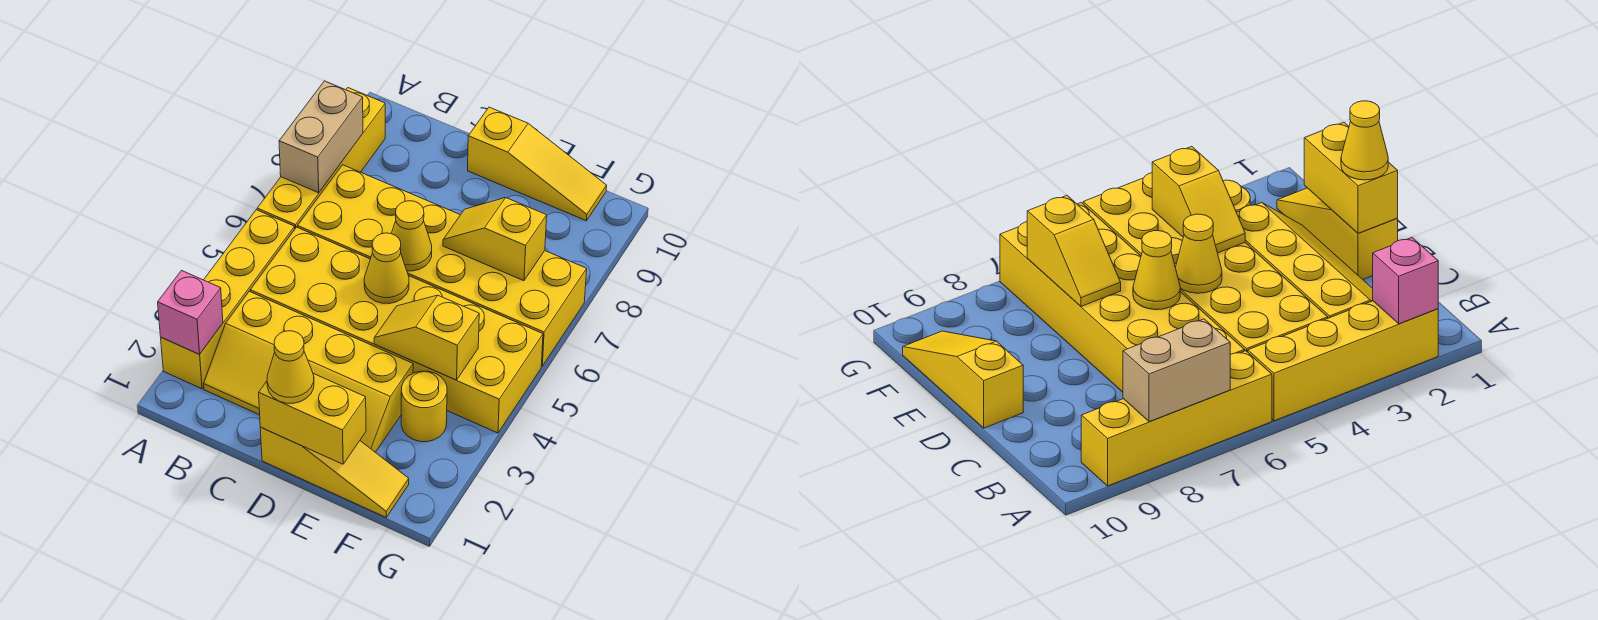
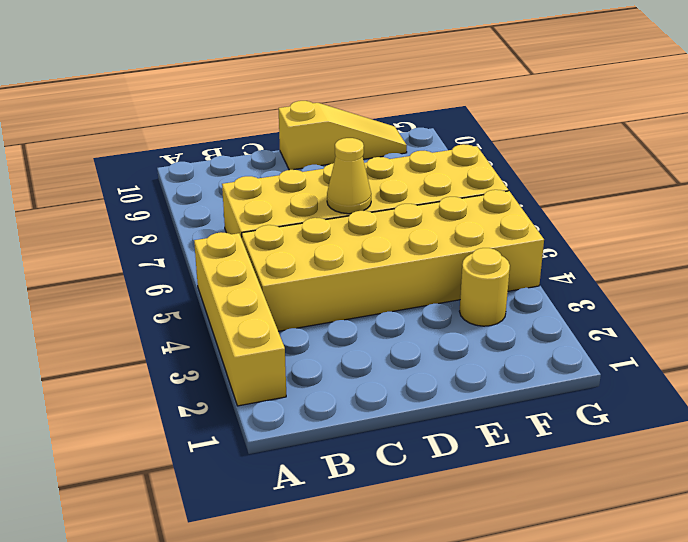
none -> yellow brick A6:A9 level 1
none -> yellow slope B2:E3 level 1 top 3
none -> yellow slope D1:F1 level 1 top D

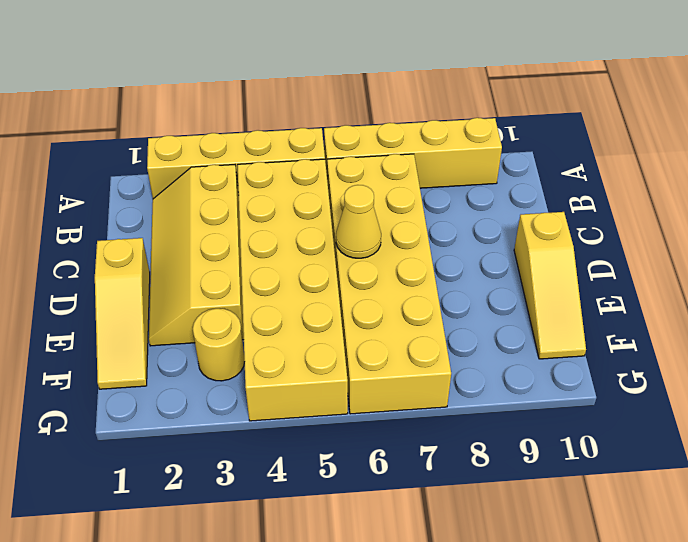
none -> pink brick A2 level 2
none -> tan brick A7:A8 level 2
none -> yellow brick D1:E1 level 2

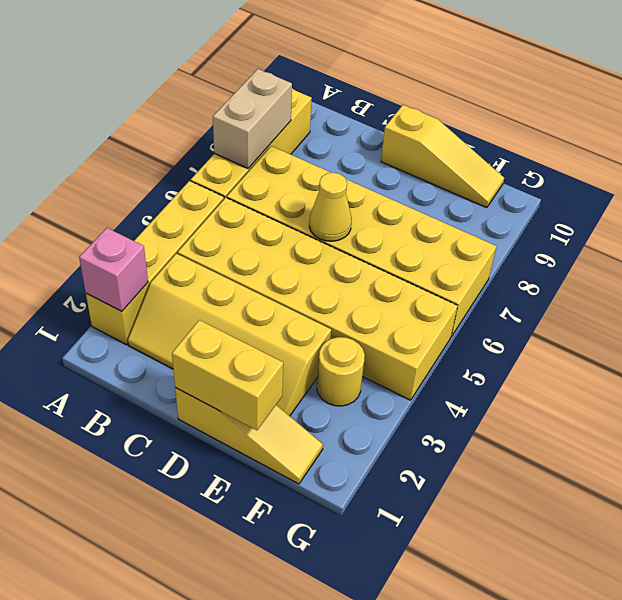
none -> yellow cone D5 level 2
none -> yellow slope E4:F4 level 2 top F
none -> yellow slope E7:F7 level 2 top F

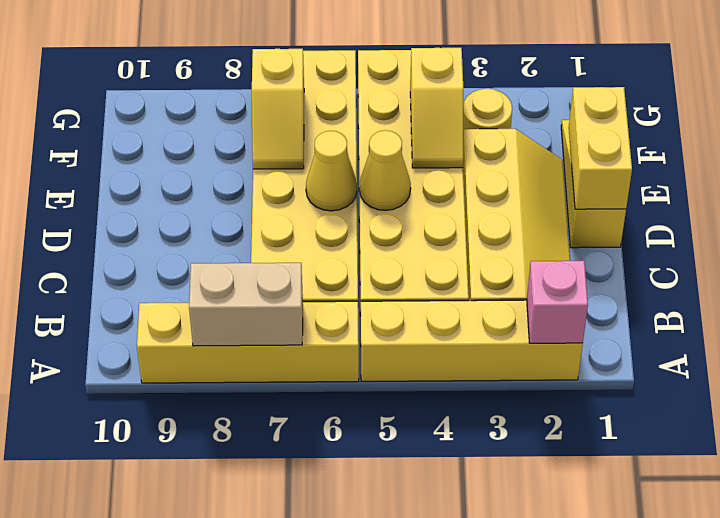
none -> yellow slope D10:F10 level 1 top D
none -> yellow cone D1 level 3

